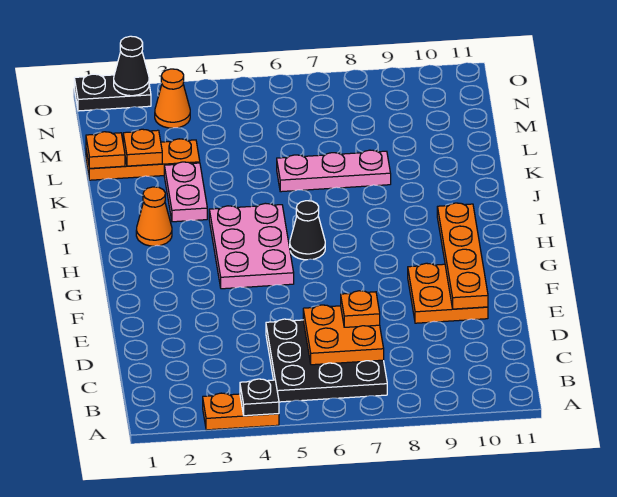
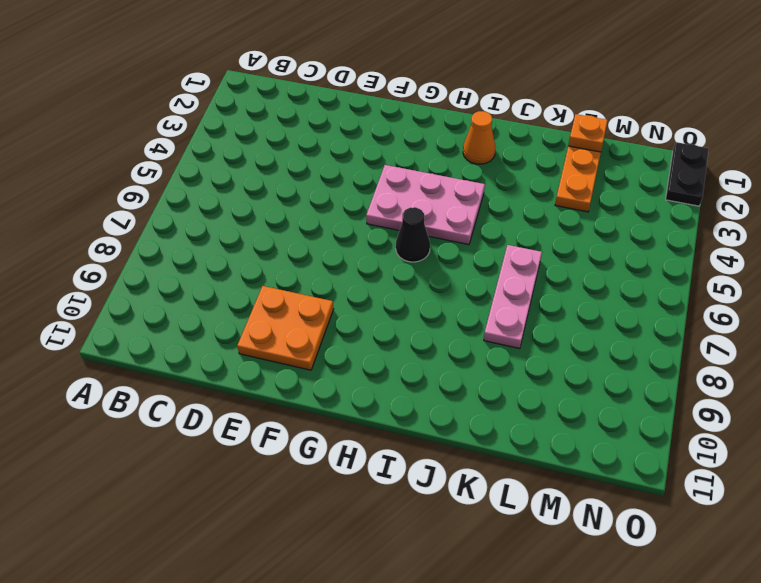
none -> orange plate A3:A4 level 1
none -> black plate B5:D7 level 1
none -> pink plate J3:K3 level 1

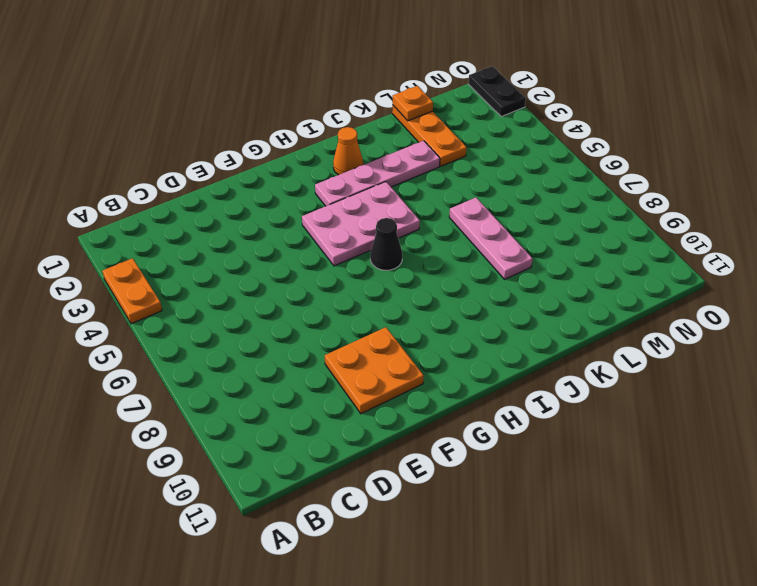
pink plate H3:K3 level 1 -> pink plate J3:K3 level 1
none -> black plate B5:D7 level 1
none -> orange cone N3 level 1
none -> black plate A4 level 2

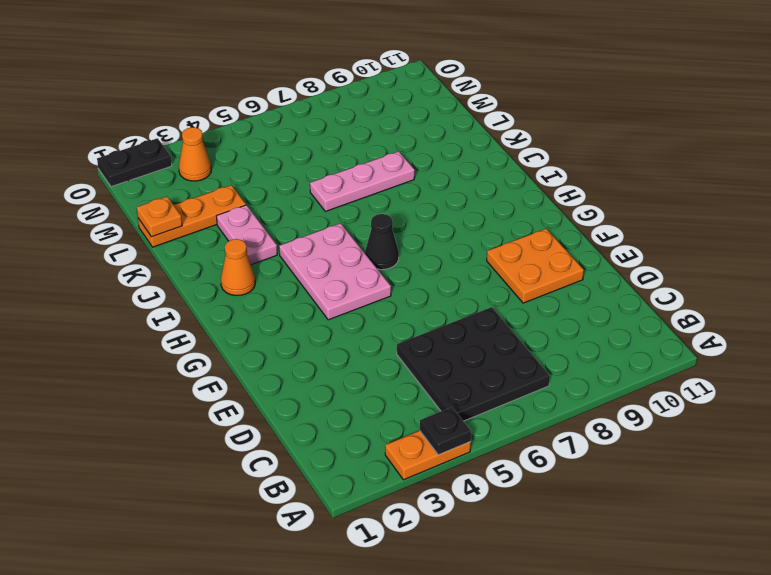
none -> orange plate C6:D7 level 2
none -> orange plate E10:H10 level 2
none -> orange plate L2 level 2

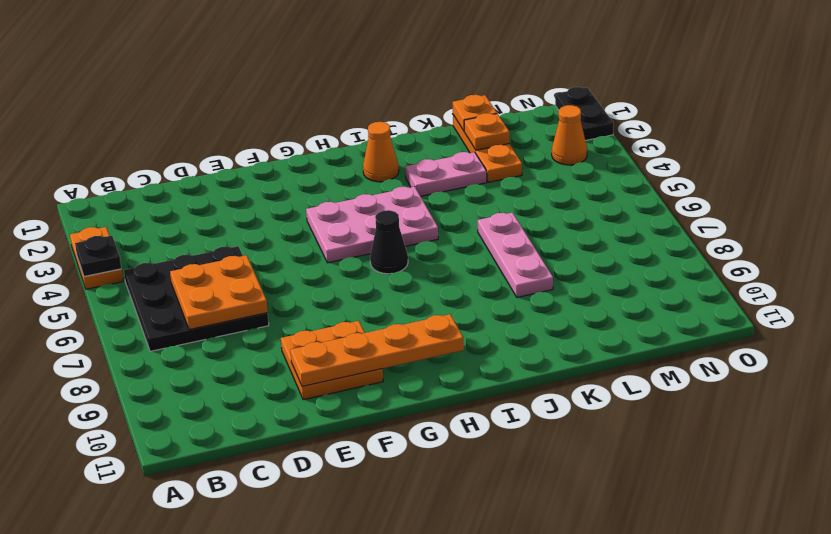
none -> black cone O2 level 2
none -> orange plate D7 level 3

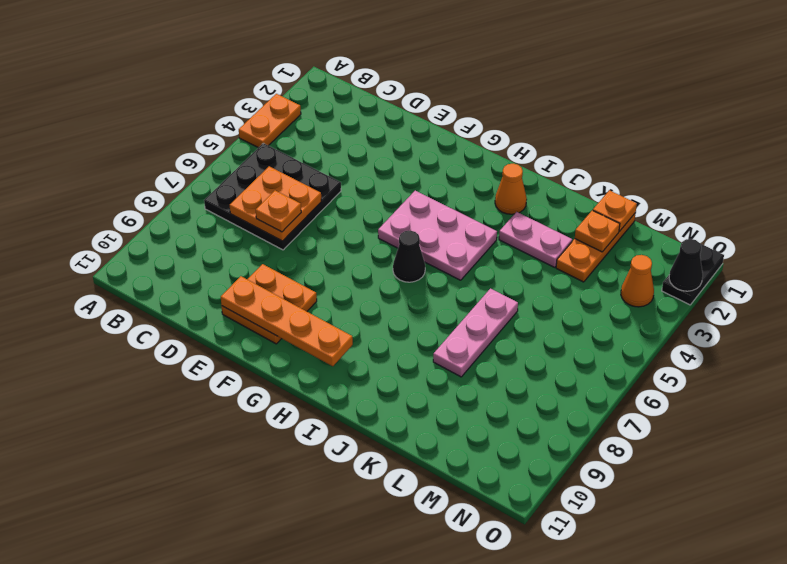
none -> black plate A4 level 2

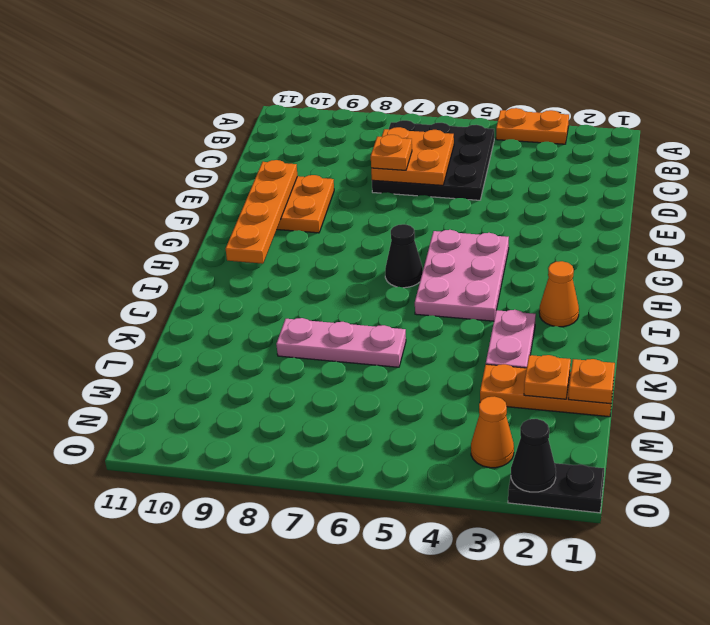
none -> black plate A4 level 2

